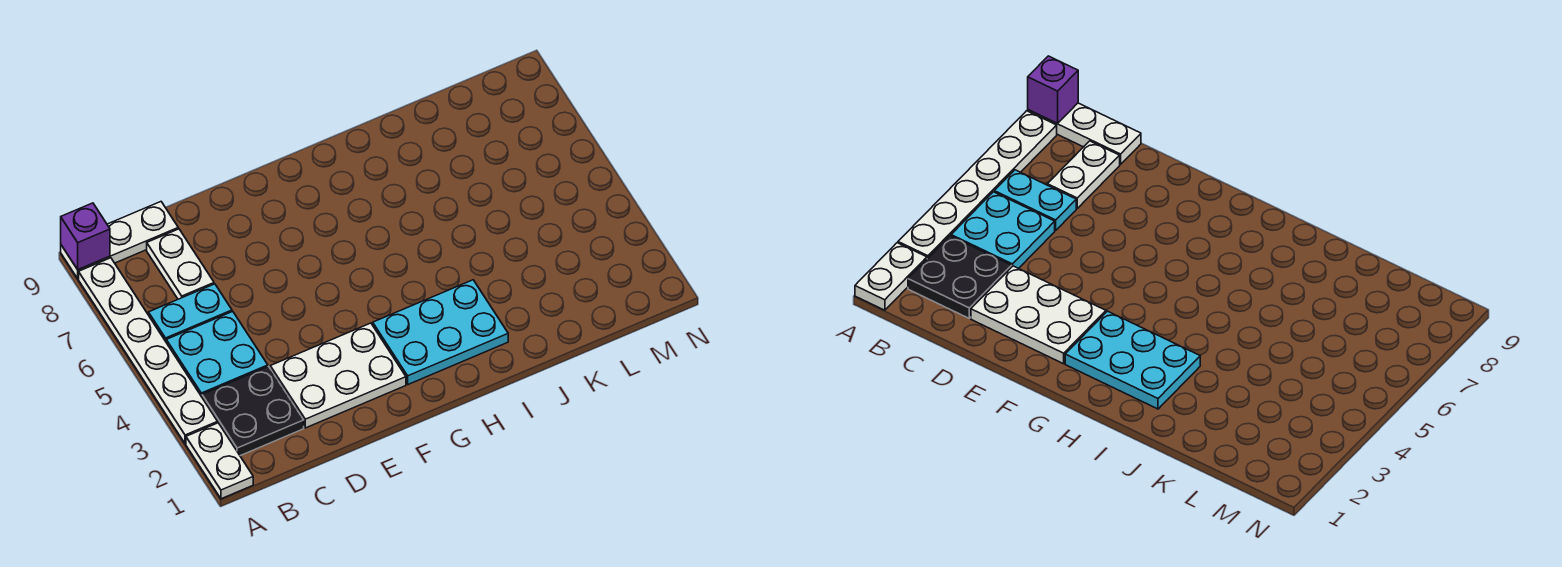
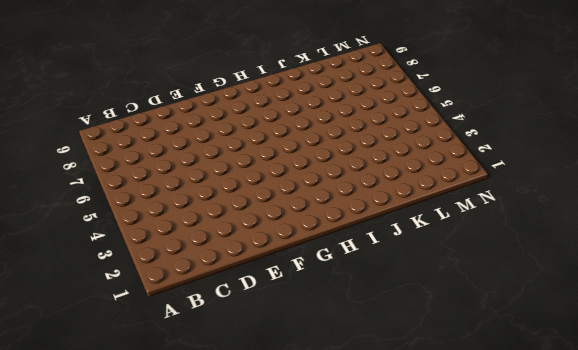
none -> white plate A1:A2 level 1
none -> white plate A3:A8 level 1

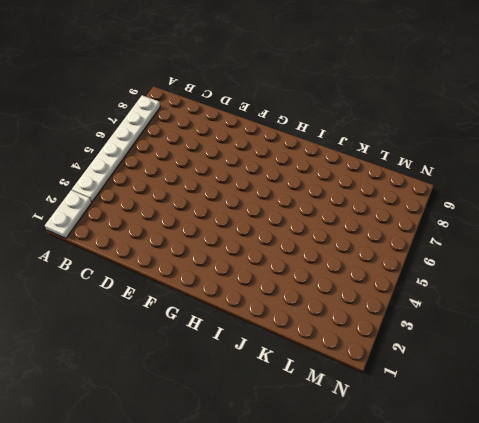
none -> white plate A9:C9 level 1
none -> black plate B2:C3 level 1

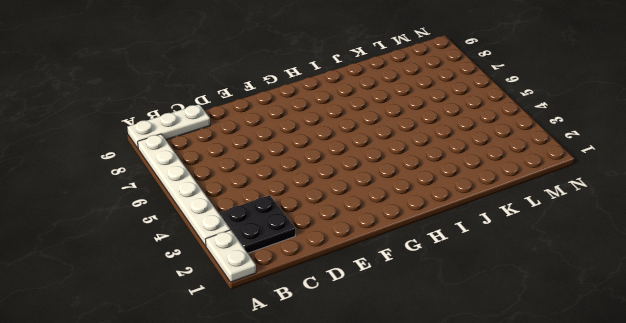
none -> cyan plate B4:C5 level 1
none -> cyan plate B6:C6 level 1

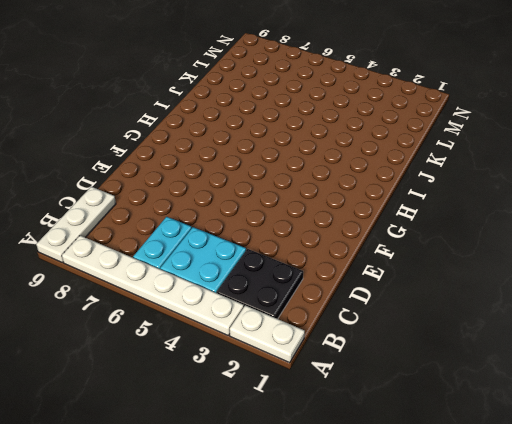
none -> white plate C7:C8 level 1
none -> white plate D2:F3 level 1

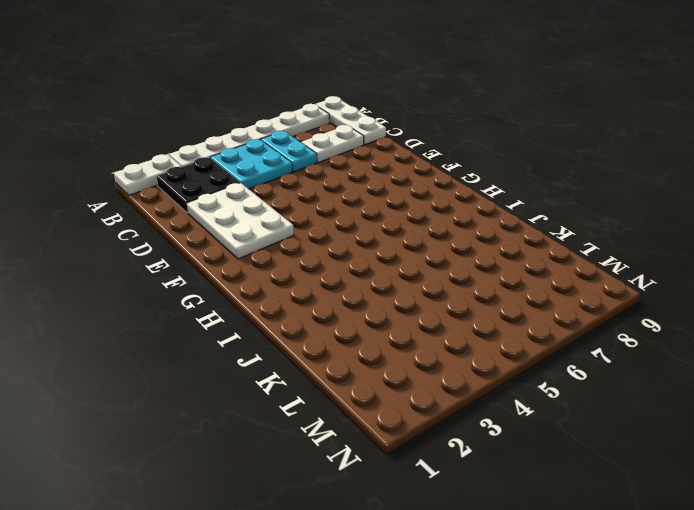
none -> cyan plate G2:I3 level 1
none -> purple brick A9 level 2

